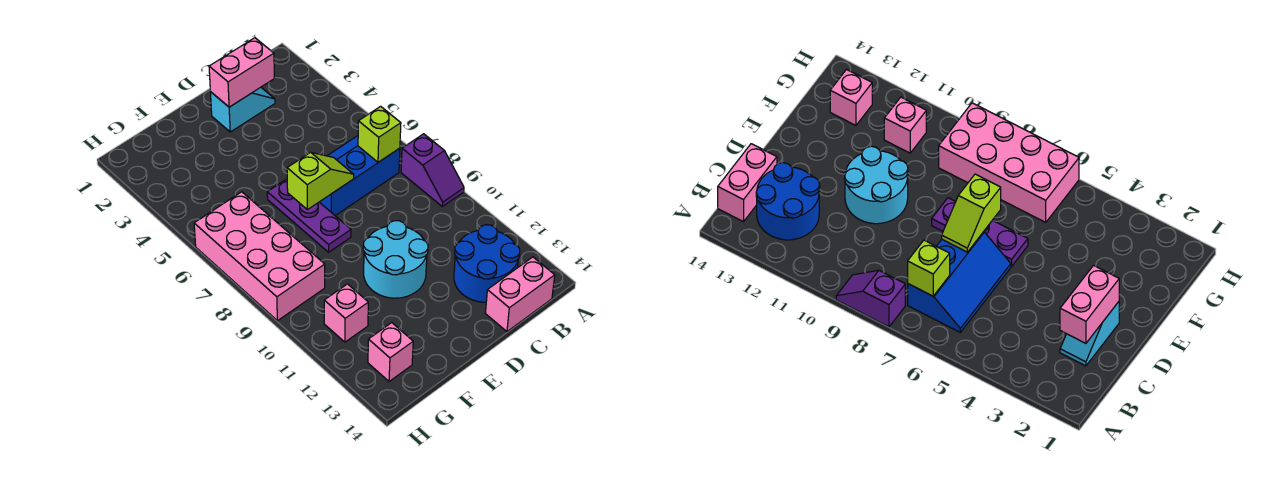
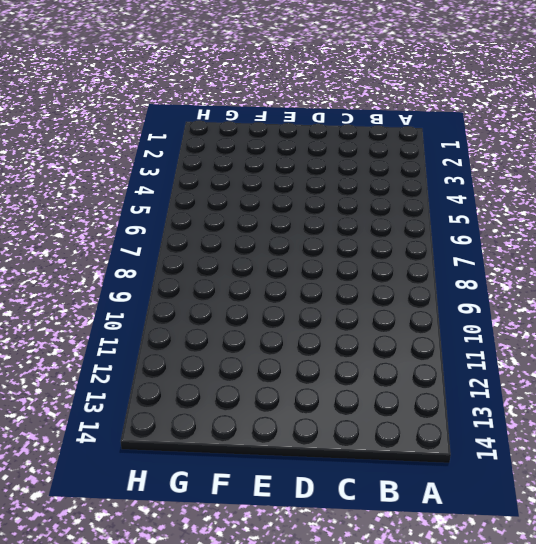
none -> purple slope A8:A9 level 1 top 8
none -> blue slope B6:D7 level 1 top 7
none -> blue round brick B12:C13 level 1

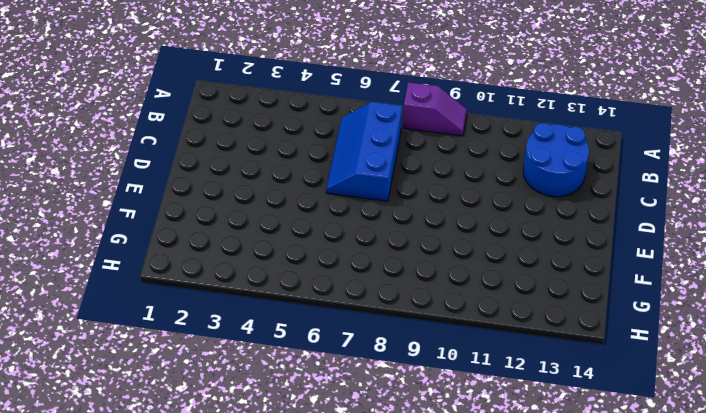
none -> pink brick B14:C14 level 1
none -> cyan slope C2:D2 level 1 top D
none -> cyan round brick D10:E11 level 1

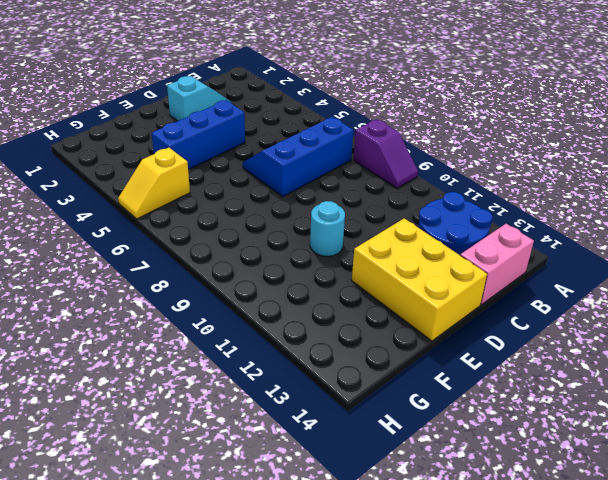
blue brick D4:F4 level 1 -> none
yellow brick D12:E14 level 1 -> none
cyan round brick E10 level 1 -> cyan round brick D10:E11 level 1
yellow slope G5:H5 level 1 top G -> none
none -> purple plate E6:E8 level 1
none -> pink brick G6:H9 level 1
none -> pink brick G11 level 1

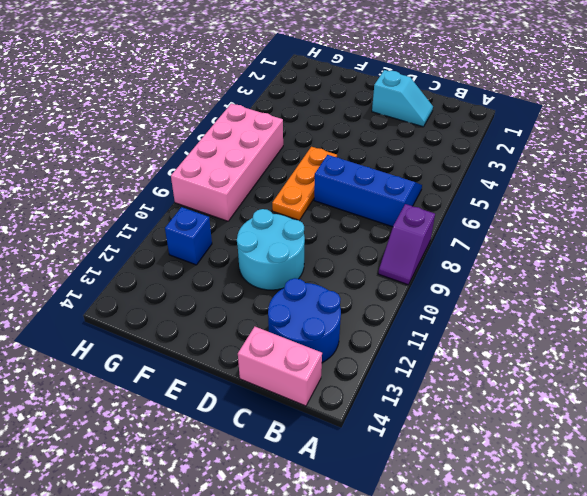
orange plate E6:E8 level 1 -> purple plate E6:E8 level 1
blue brick G11 level 1 -> pink brick G11 level 1
none -> pink brick G13 level 1
none -> lime brick B7 level 2
none -> pink brick C2:D2 level 2

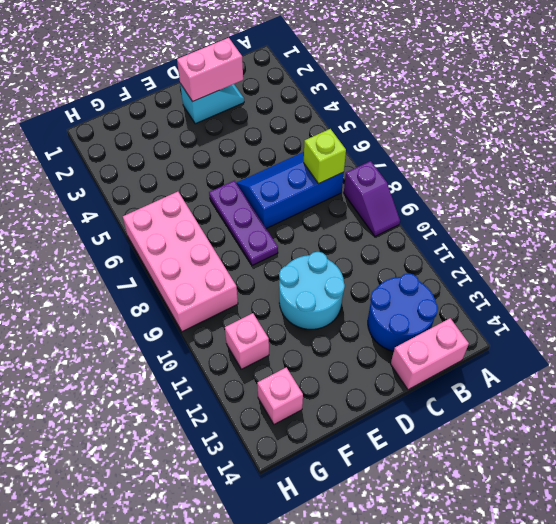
none -> lime slope D7:E7 level 2 top E

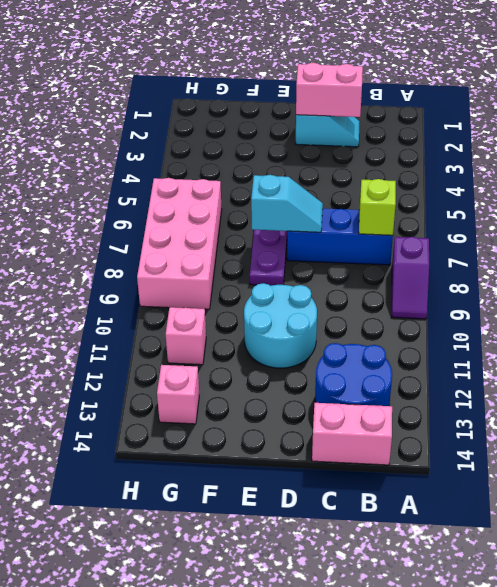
cyan slope D7:E7 level 2 top E -> lime slope D7:E7 level 2 top E

